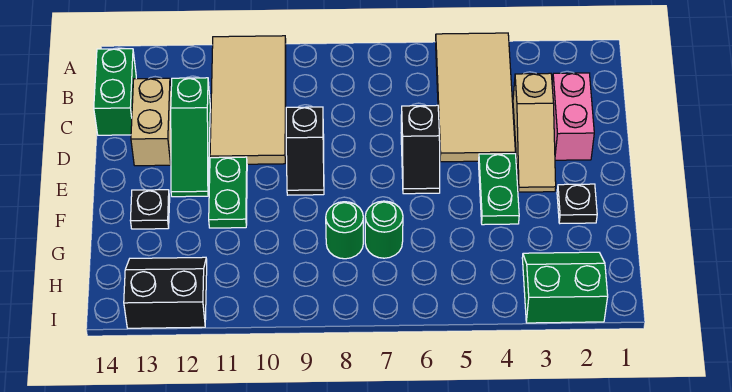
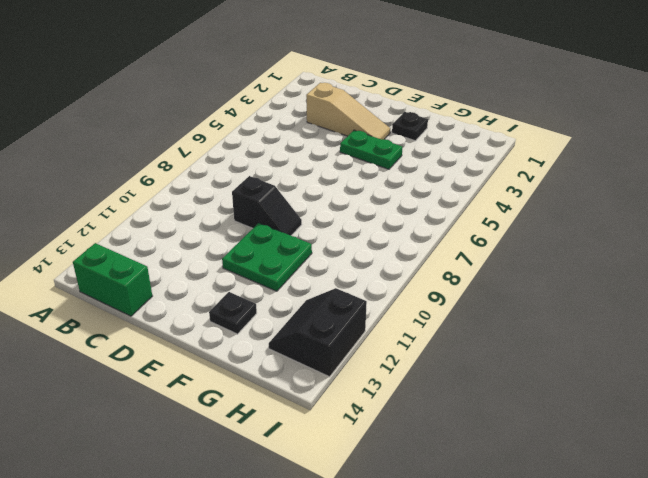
green plate E10:F11 level 1 -> green plate E11:F11 level 1
none -> tan tile A4:D5 level 1
none -> tan tile A10:D11 level 1
none -> pink brick C2:D2 level 1

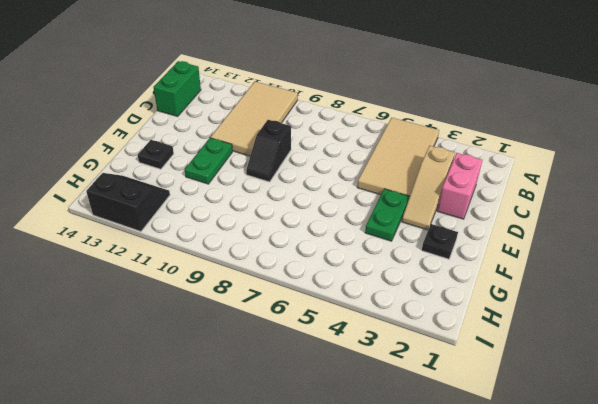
none -> green slope C12:E12 level 1 top C
none -> tan brick C13:D13 level 1
none -> black slope D6:E6 level 1 top D

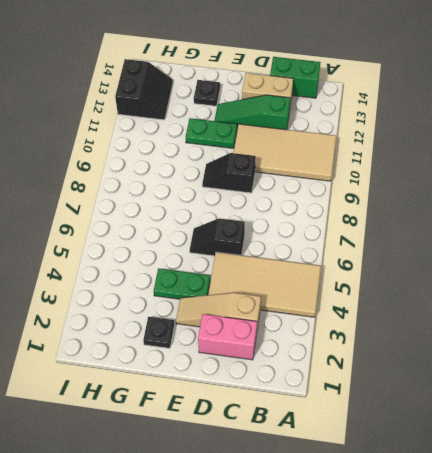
none -> green round brick G7 level 1
none -> green round brick G8 level 1
none -> green slope H2:I3 level 1 top I

